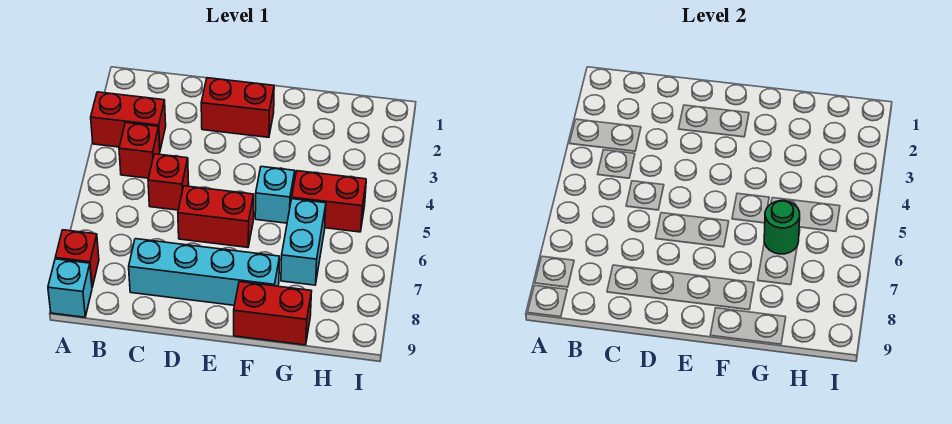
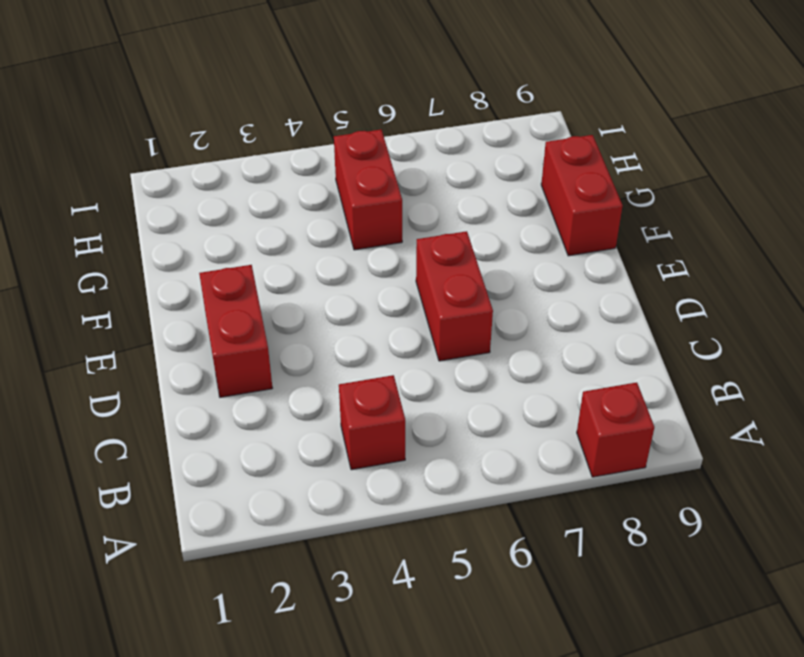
none -> red brick A3:B3 level 1
none -> cyan brick A9 level 1
none -> red brick C5 level 1

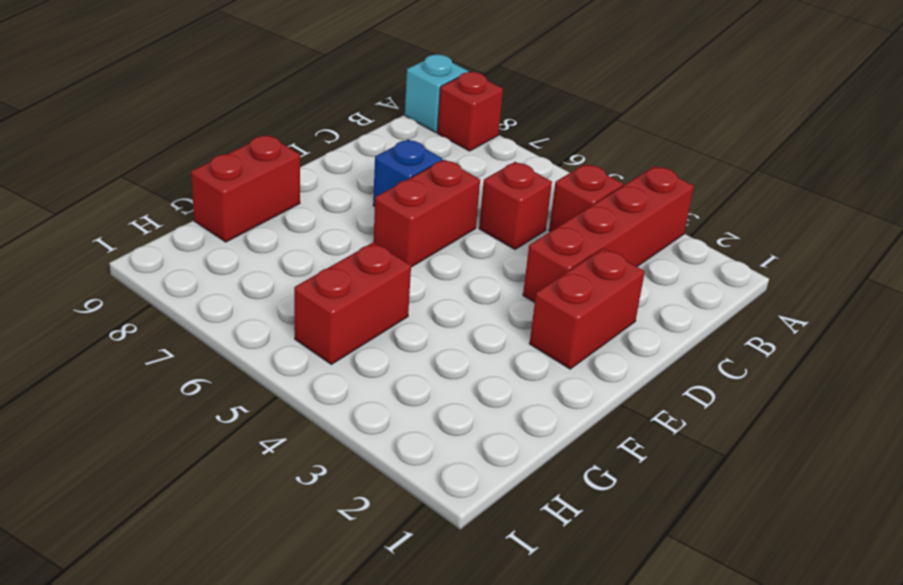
red brick A3:D3 level 1 -> red brick A3:B3 level 1
blue brick D7 level 1 -> none
none -> cyan brick C8:F8 level 1
none -> cyan brick F5 level 1
none -> cyan brick G6:G7 level 1

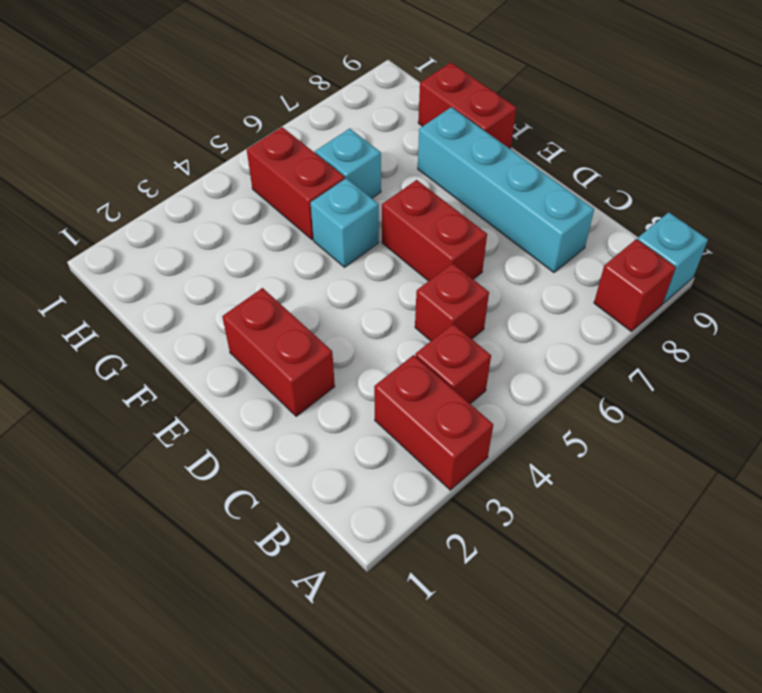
cyan brick G6 level 1 -> cyan brick G6:G7 level 1
none -> green round brick G6 level 2

